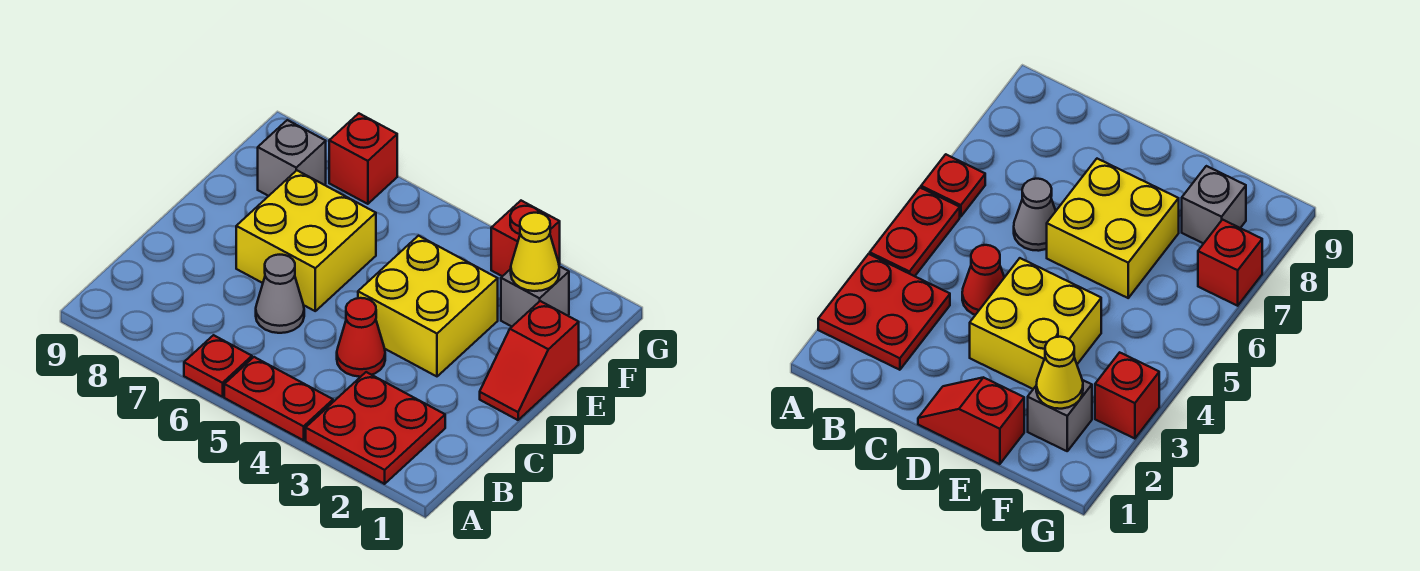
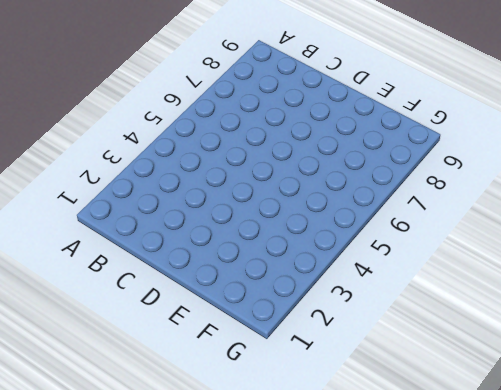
none -> red plate A2:B3 level 1
none -> red plate A4:A5 level 1
none -> red plate A6 level 1

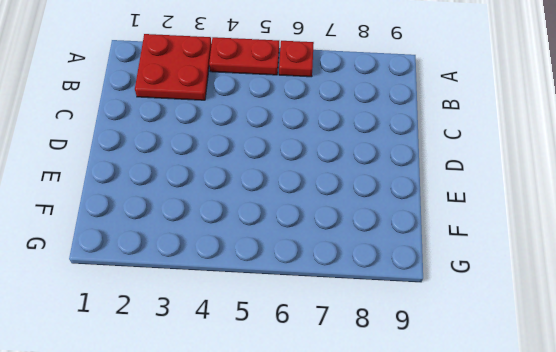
none -> red cone C4 level 1
none -> grey cone C6 level 1
none -> red slope D1:E1 level 1 top E

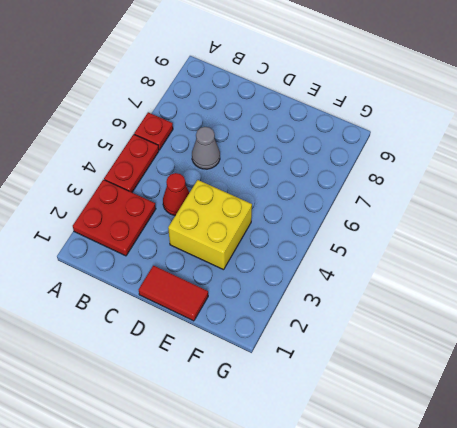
red tile D1:E1 level 1 -> red slope D1:E1 level 1 top E
none -> yellow brick D6:E7 level 1
none -> grey brick F2 level 1
none -> grey brick F8 level 1

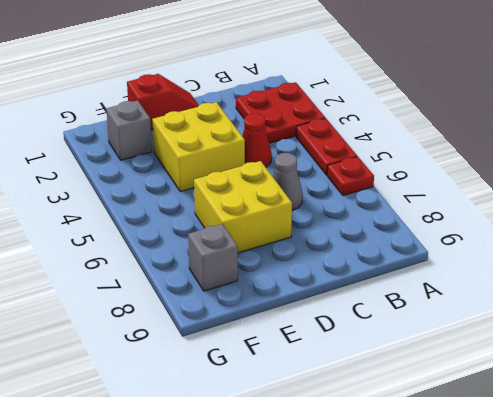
none -> red brick G3 level 1
none -> red brick G7 level 1
none -> yellow cone F2 level 2

